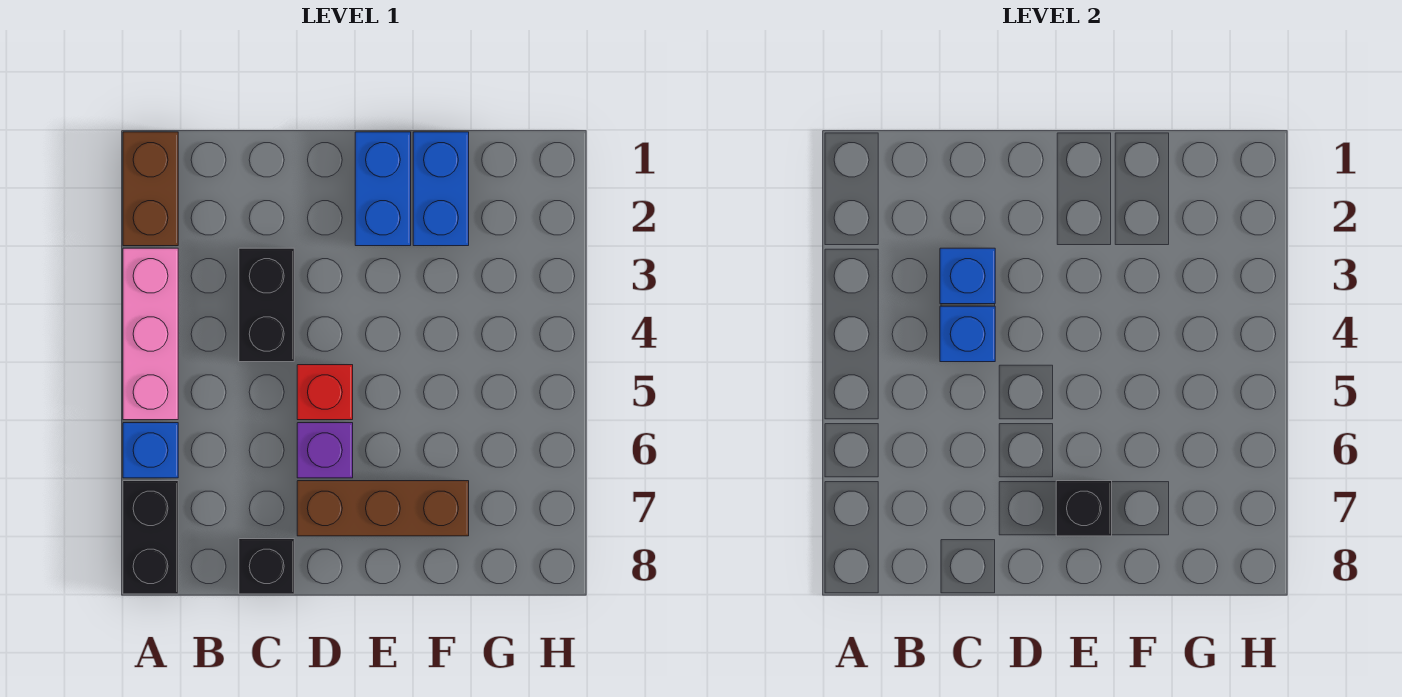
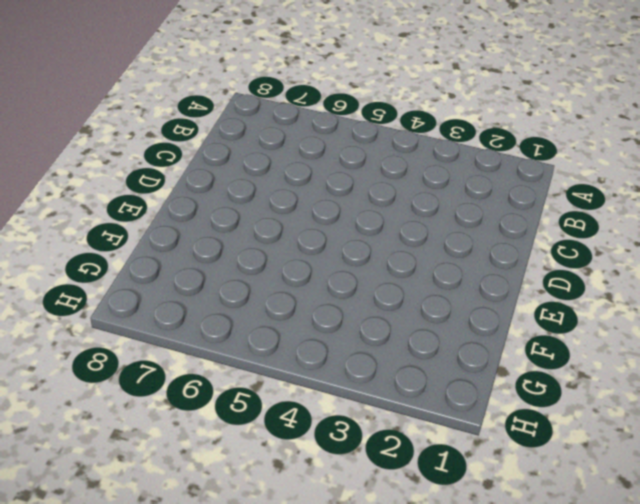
none -> brown brick A1:A2 level 1
none -> pink brick A3:A5 level 1
none -> blue brick A6 level 1

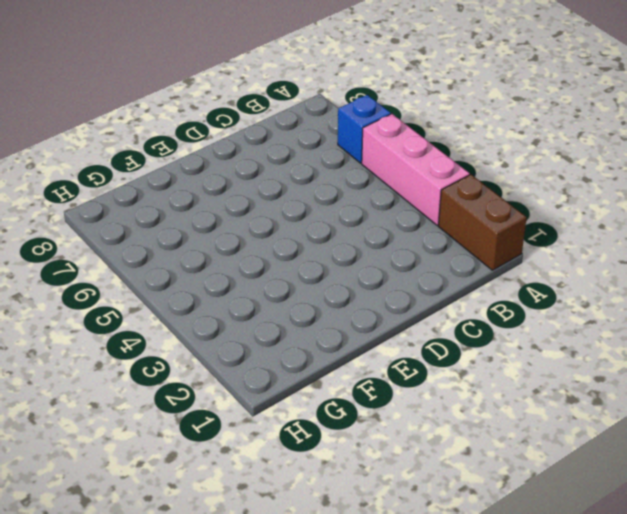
none -> black brick A7:A8 level 1
none -> black brick C3:C4 level 1
none -> black brick C8 level 1

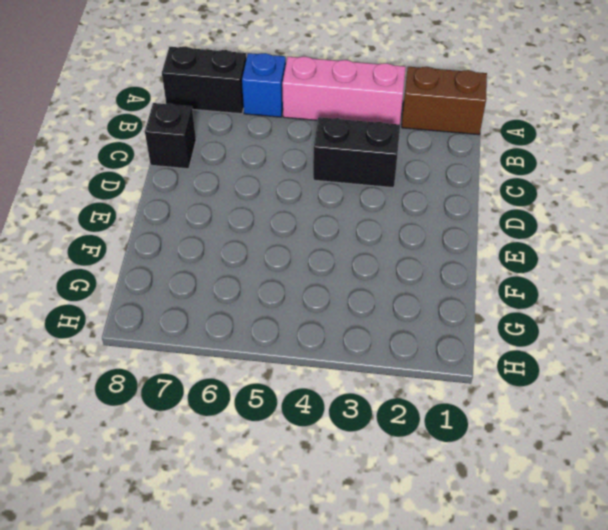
none -> red brick D5 level 1
none -> purple brick D6 level 1
none -> brown brick D7:F7 level 1

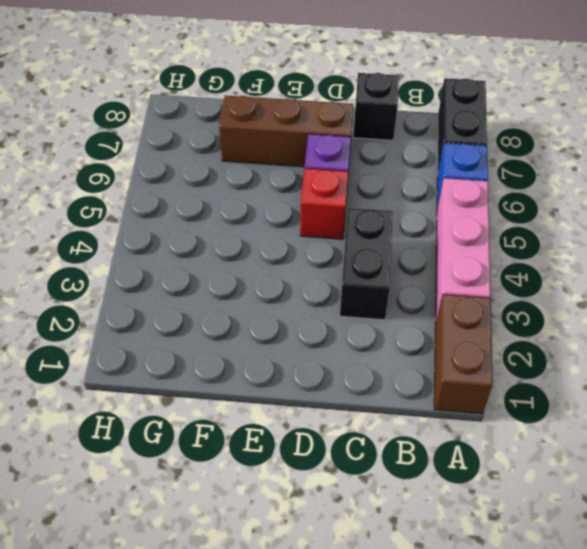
none -> blue brick E1:E2 level 1
none -> blue brick F1:F2 level 1
none -> blue brick C3 level 2

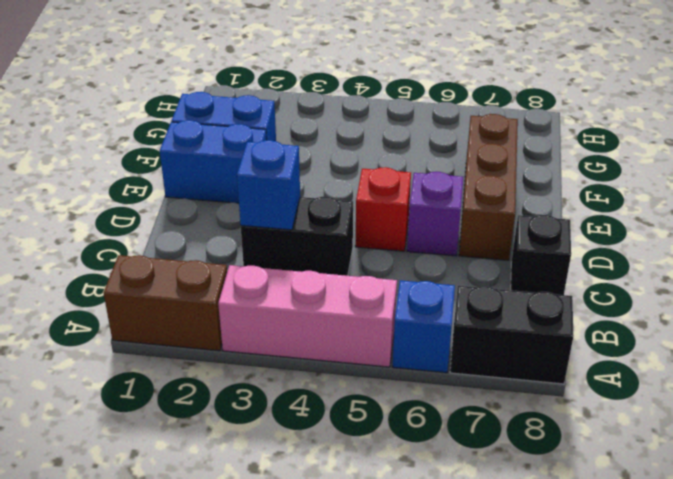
none -> blue brick C4 level 2
none -> black brick E7 level 2

